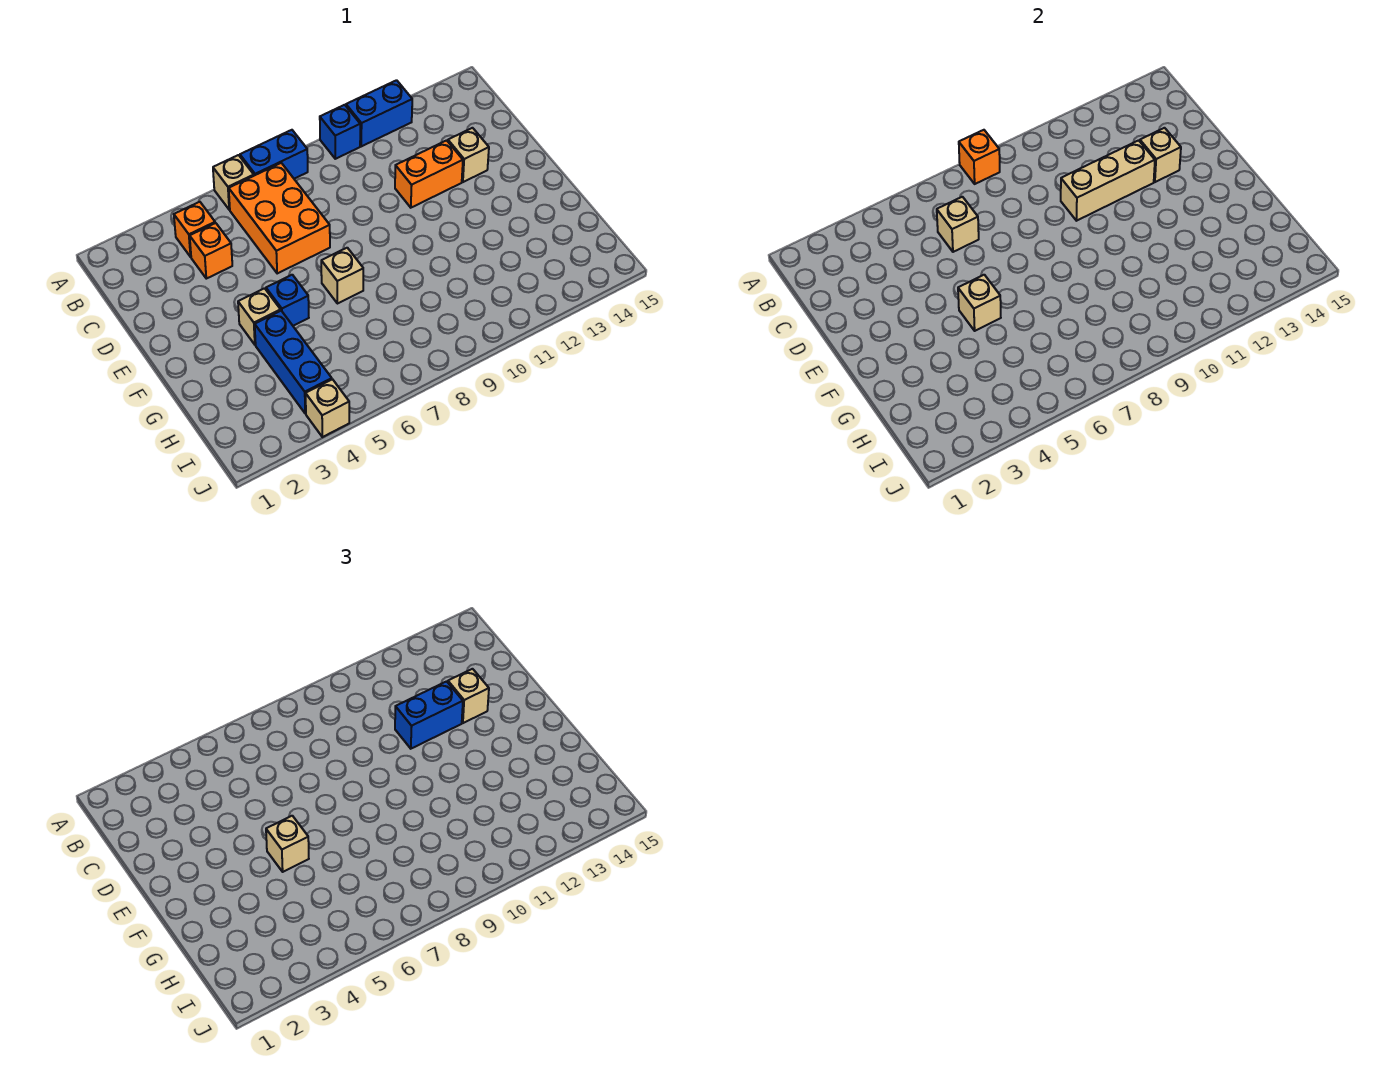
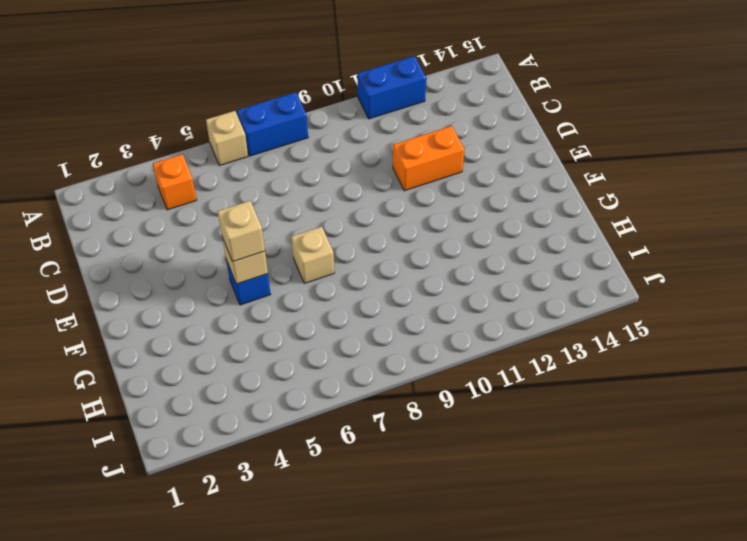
none -> blue brick A10 level 1
none -> orange brick B6:D7 level 1
none -> orange brick C4 level 1

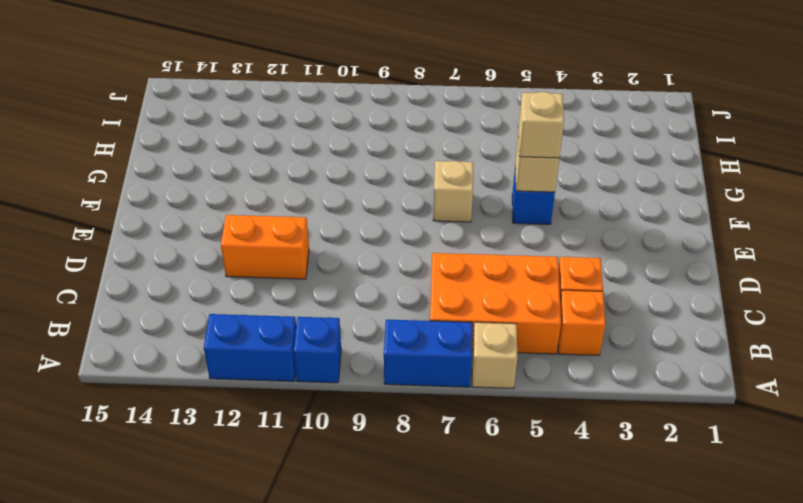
orange brick B5:C7 level 1 -> orange brick B6:D7 level 1
none -> tan brick D13 level 1
none -> tan brick F4 level 1
none -> blue brick G4:I4 level 1

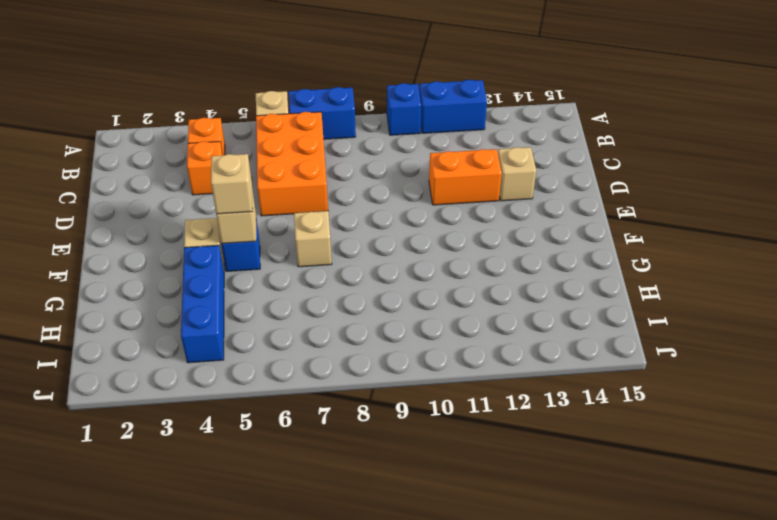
none -> tan brick J4 level 1
none -> orange brick A8 level 2
none -> tan brick C6 level 2

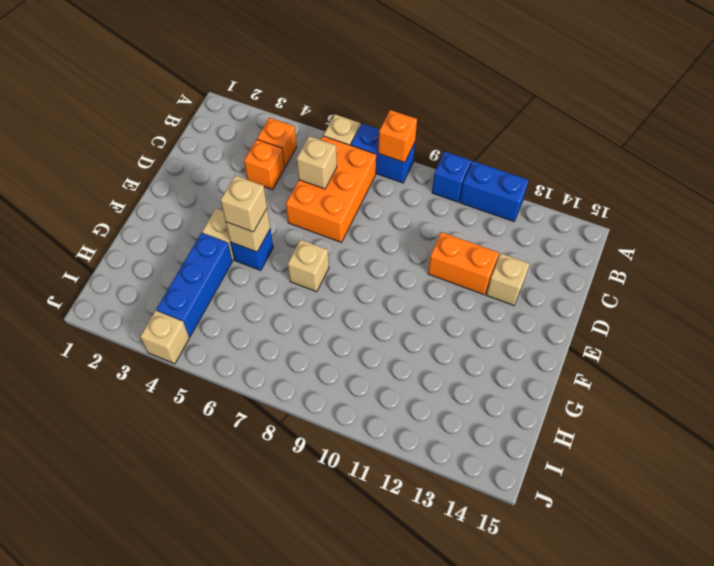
none -> tan brick D10:D12 level 2
none -> tan brick D13 level 2
none -> blue brick D11:D12 level 3

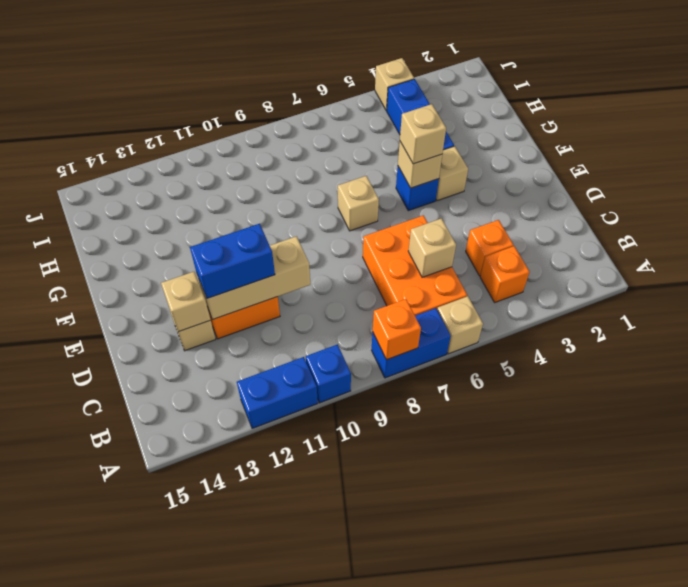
none -> tan brick D13 level 3

